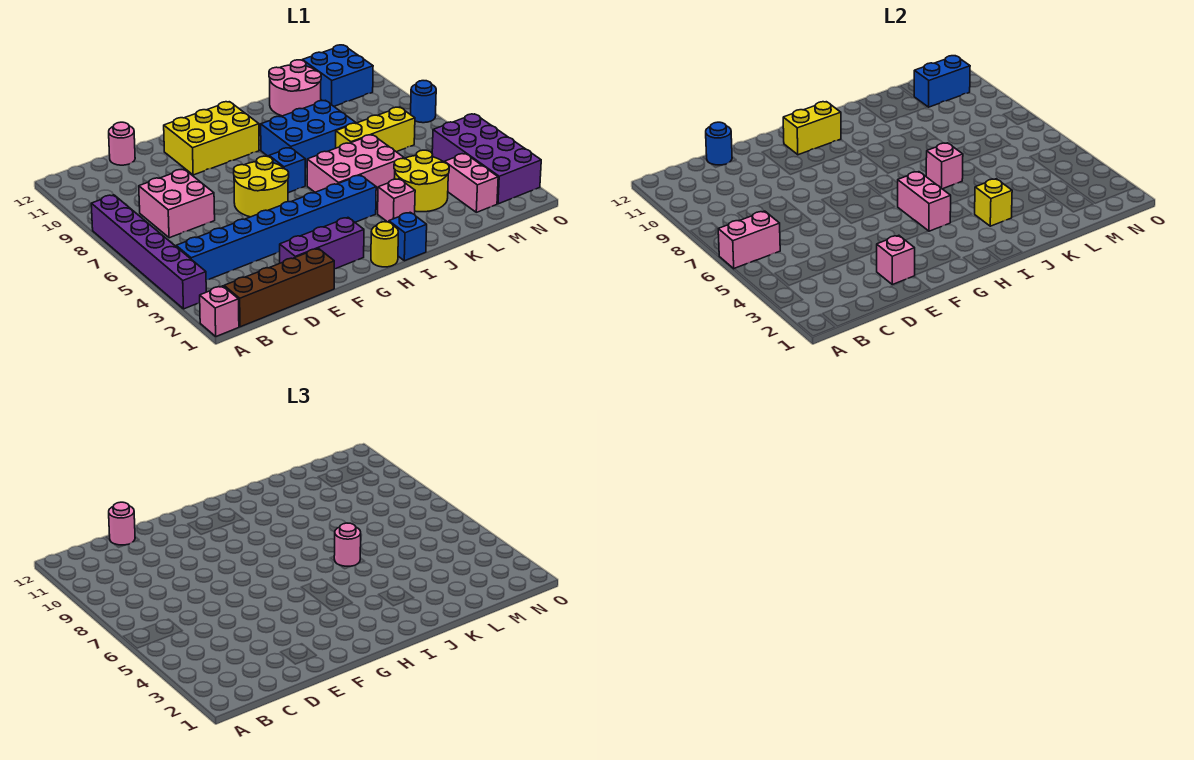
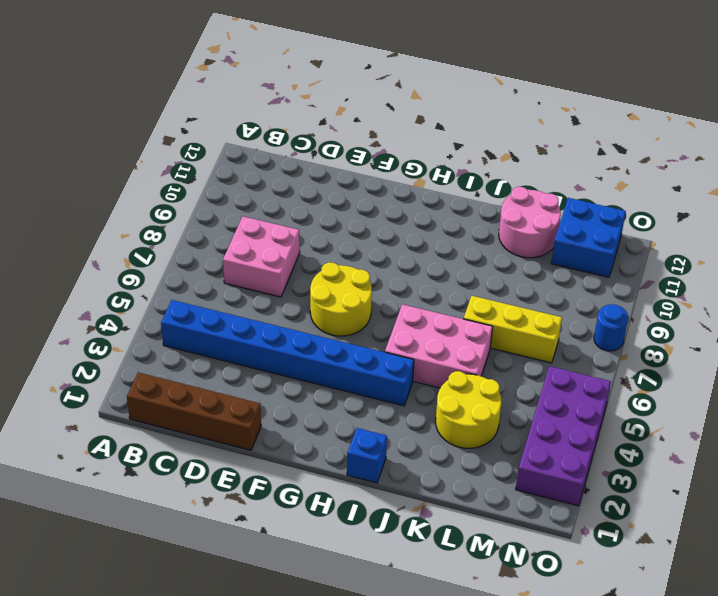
none -> pink brick A1 level 1
none -> purple brick A3:A8 level 1
none -> pink round brick D12 level 1
none -> purple brick E2:G2 level 1

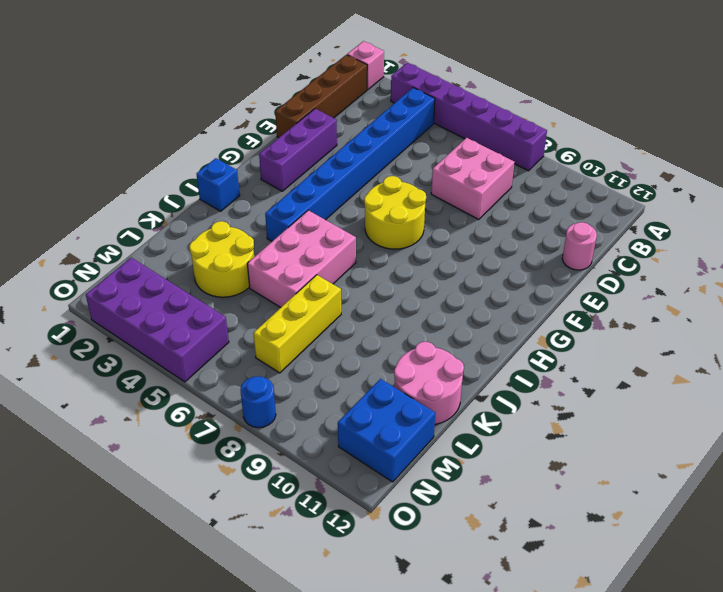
none -> yellow brick F10:H11 level 1
none -> yellow round brick H1 level 1
none -> blue brick H7 level 1
none -> blue brick I8:K9 level 1

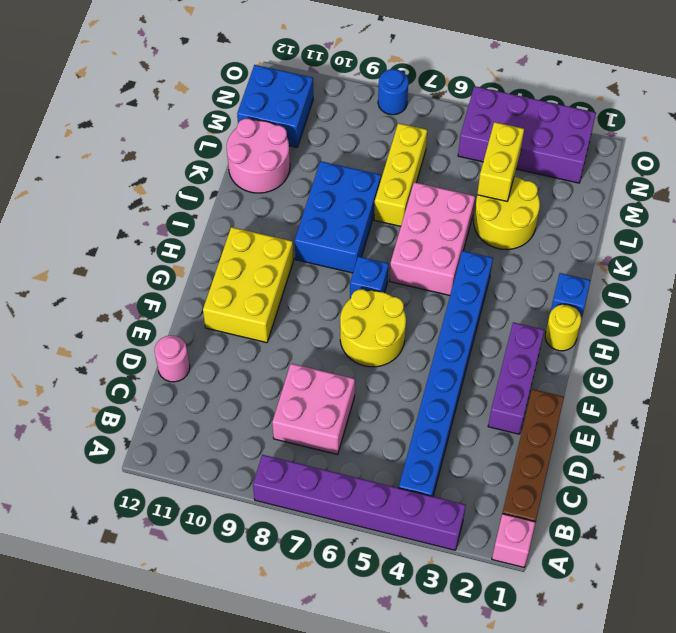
yellow brick L4:M4 level 2 -> yellow brick G11:H11 level 2
none -> pink brick J3 level 1
none -> pink brick M2:M3 level 1
none -> pink brick A6:B6 level 2
none -> blue round brick D12 level 2

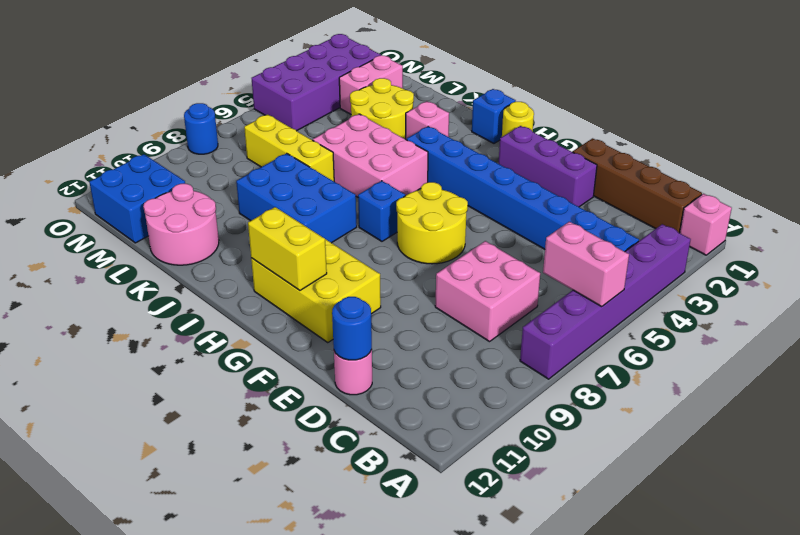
none -> pink brick E2 level 2
none -> pink brick H4:H5 level 2
none -> yellow brick J3 level 2
none -> pink brick J6 level 2

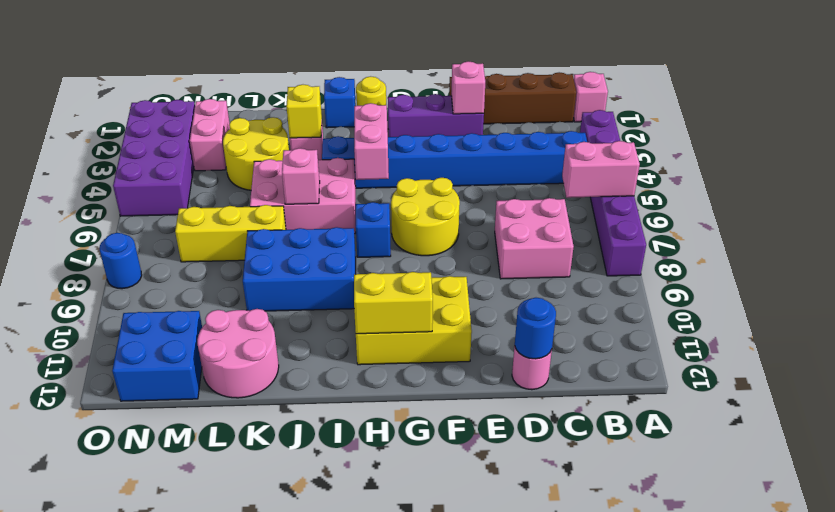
none -> blue brick M11:N11 level 2
none -> pink round brick D12 level 3
none -> pink round brick J6 level 3

